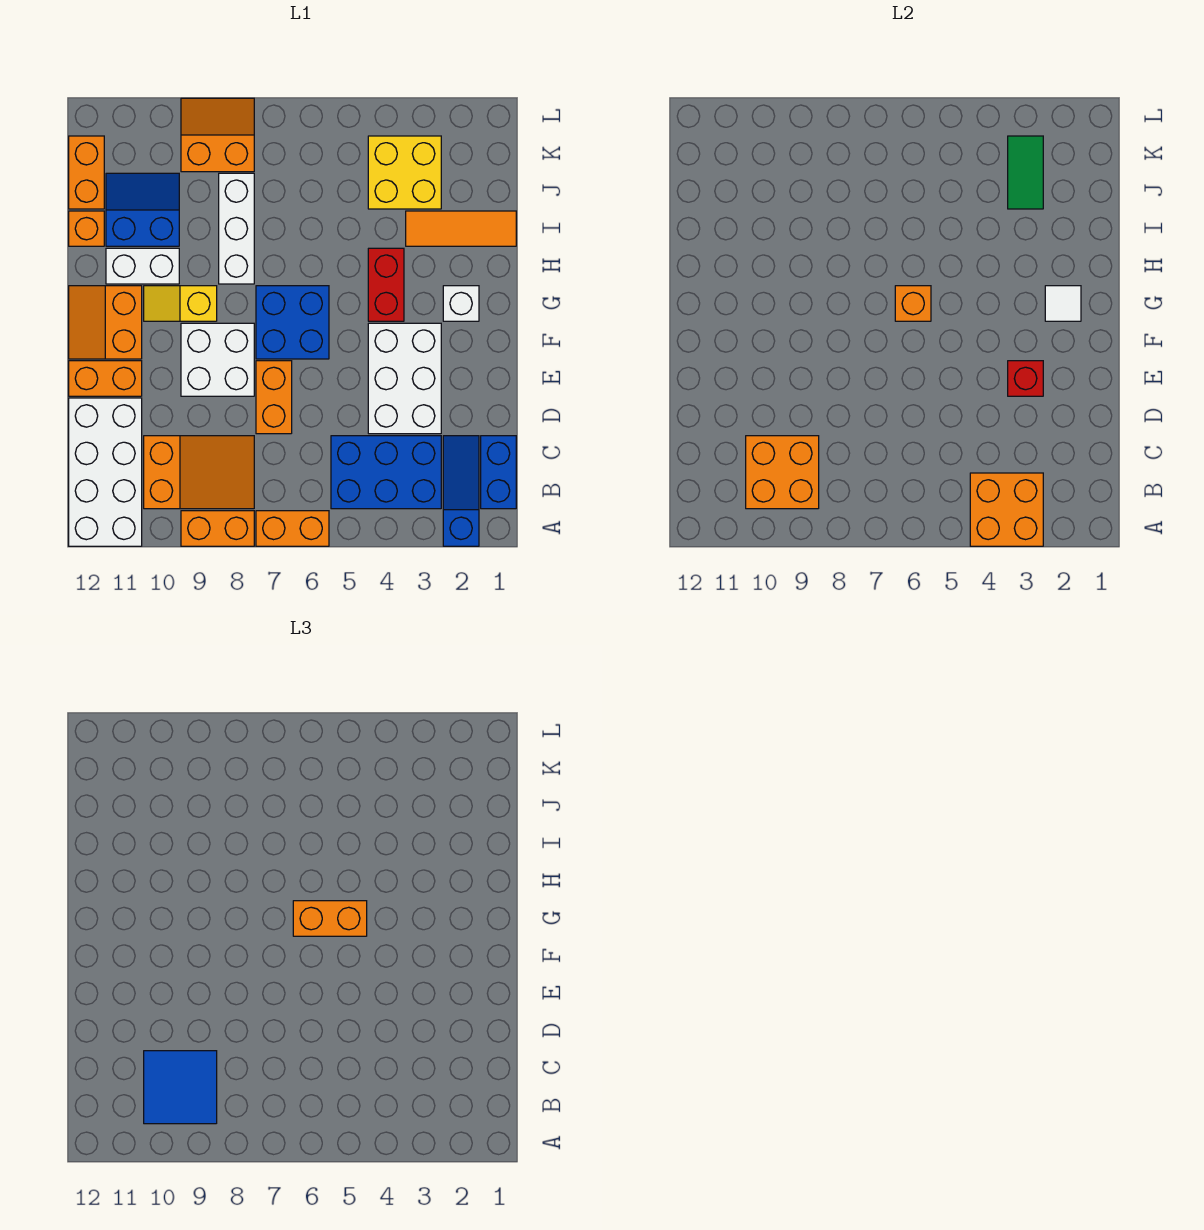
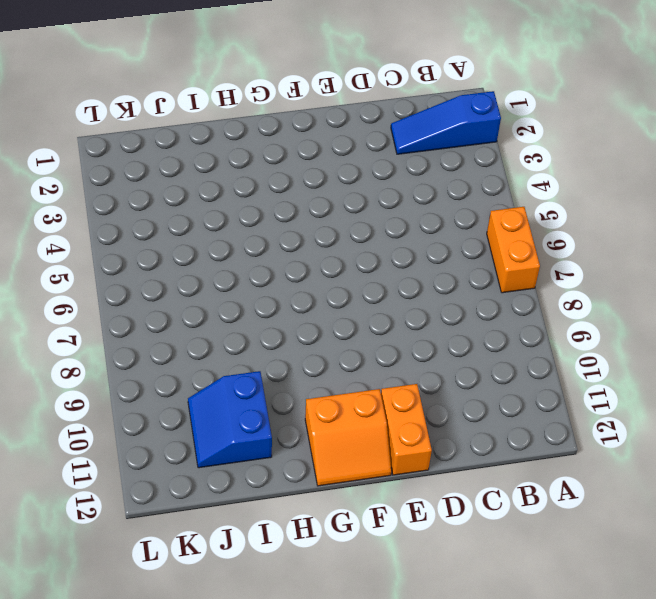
none -> orange brick A8:A9 level 1
none -> white brick A11:D12 level 1
none -> blue brick B1:C1 level 1
none -> blue brick B3:C5 level 1

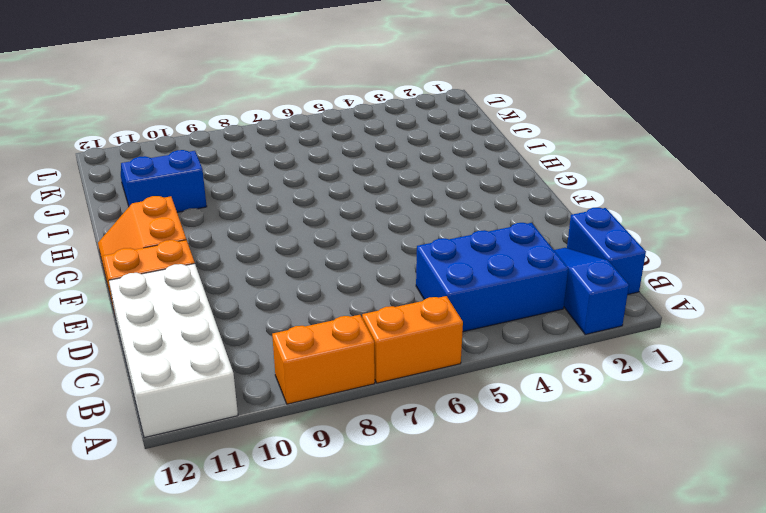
none -> orange slope B8:C10 level 1 top 10
none -> white brick D3:F4 level 1
none -> orange brick D7:E7 level 1
none -> white brick E8:F9 level 1

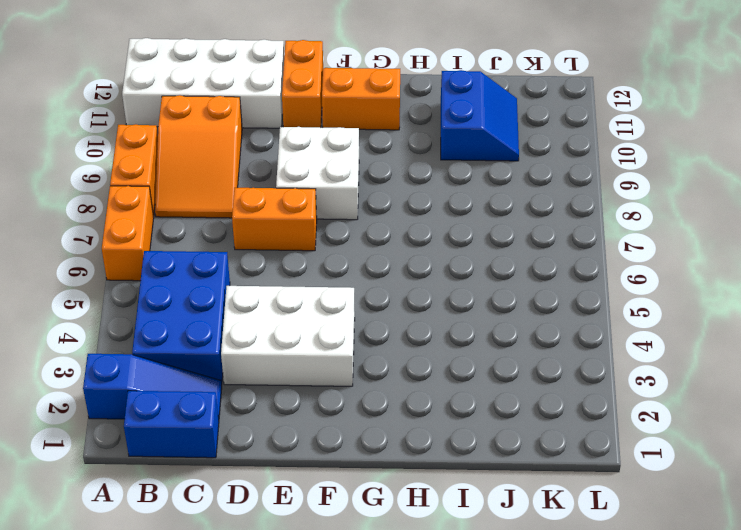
none -> blue brick F6:G7 level 1
none -> white brick G2 level 1
none -> red brick G4:H4 level 1
none -> yellow slope G9:G10 level 1 top 9

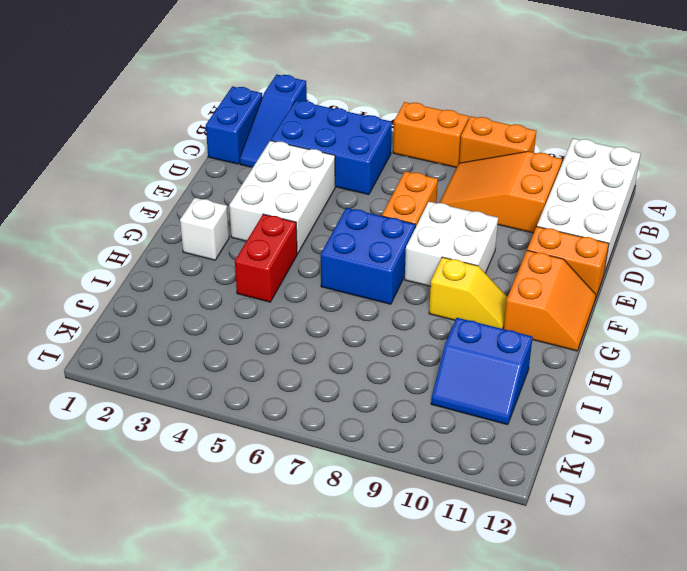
none -> white brick H8:J8 level 1
none -> white brick H10:H11 level 1
none -> orange tile I1:I3 level 1
none -> orange brick I12 level 1

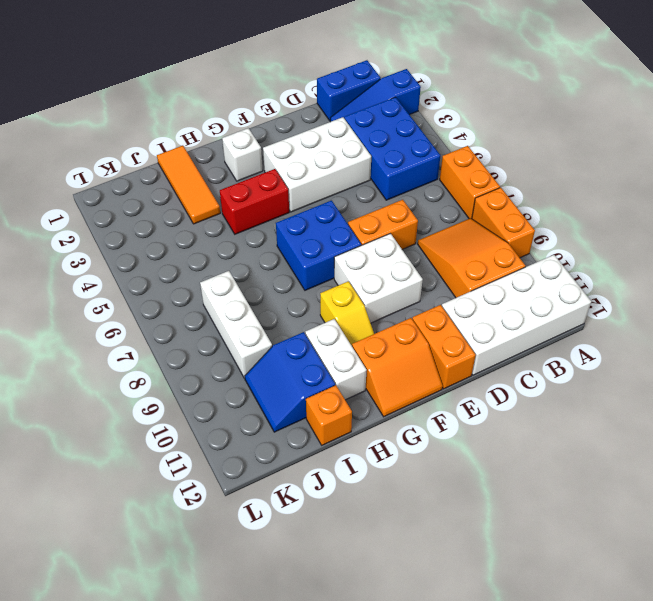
white brick J7:J9 level 1 -> white brick H8:J8 level 1
none -> yellow brick J3:K4 level 1
none -> orange brick J12:K12 level 1
none -> orange slope K8:L9 level 1 top K
none -> orange brick A3:B4 level 2

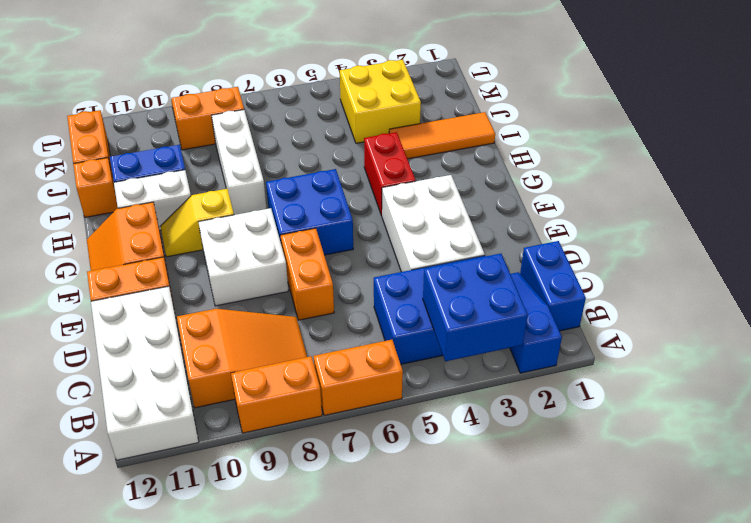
blue brick A3:B4 level 2 -> orange brick A3:B4 level 2
none -> white brick G2 level 1
none -> orange brick B9:C10 level 2
none -> red brick E3 level 2
none -> white tile G2 level 2

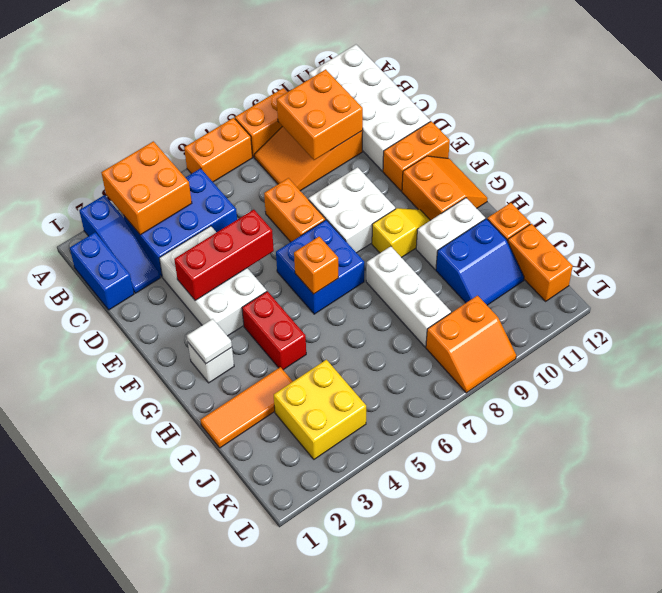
red brick E3:E5 level 2 -> red brick E3 level 2
none -> green tile J3:K3 level 2
none -> blue tile B9:C10 level 3
none -> orange brick G5:G6 level 3

